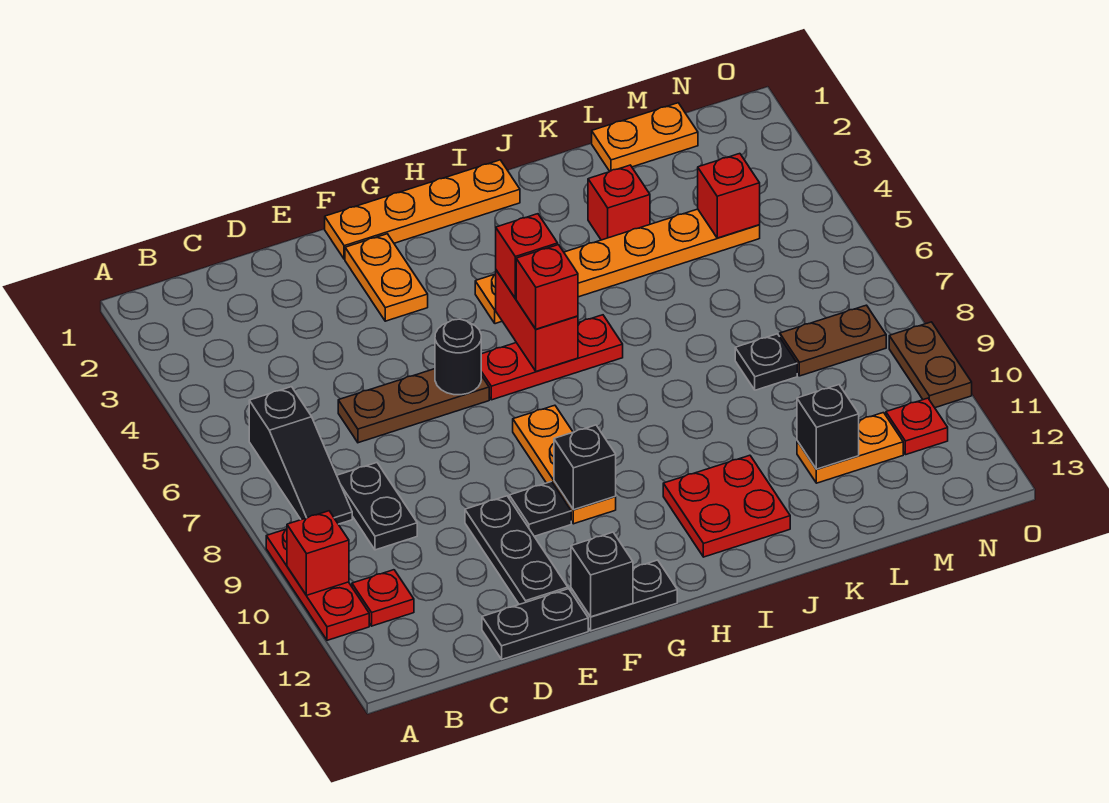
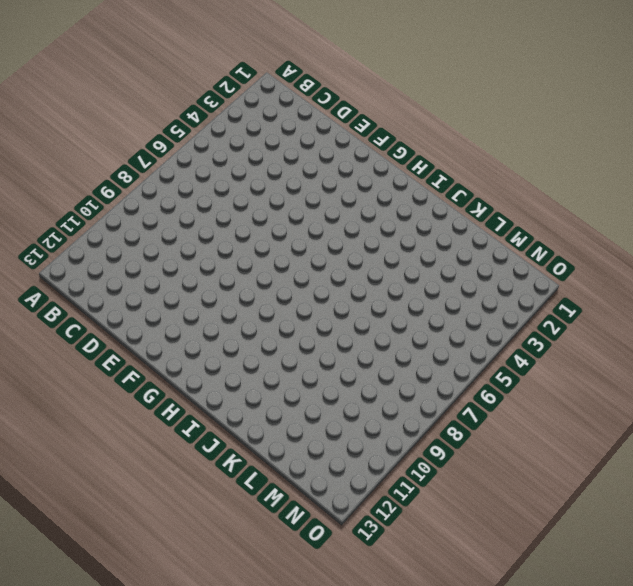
none -> red plate A9:A11 level 1
none -> black slope B6:B8 level 1 top 6
none -> red plate B11 level 1
none -> black plate C8:C9 level 1

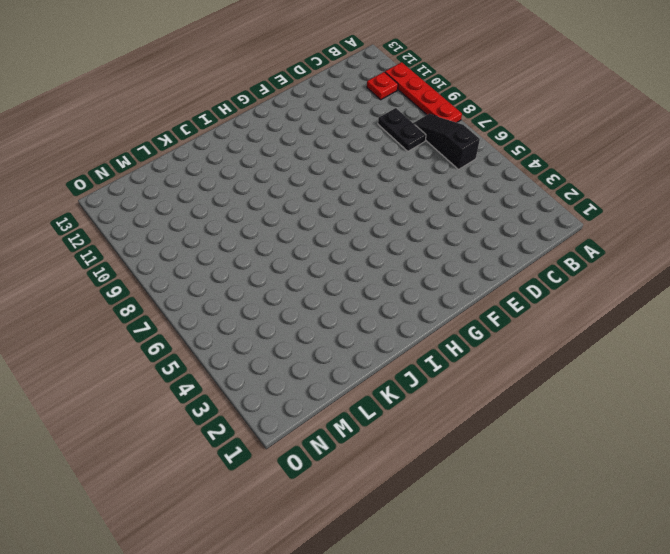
red plate A8:A11 level 1 -> red plate A9:A11 level 1
none -> brown plate D6:F6 level 1
none -> black plate D13:E13 level 1
none -> black plate E10:E12 level 1
none -> orange plate F1:I1 level 1

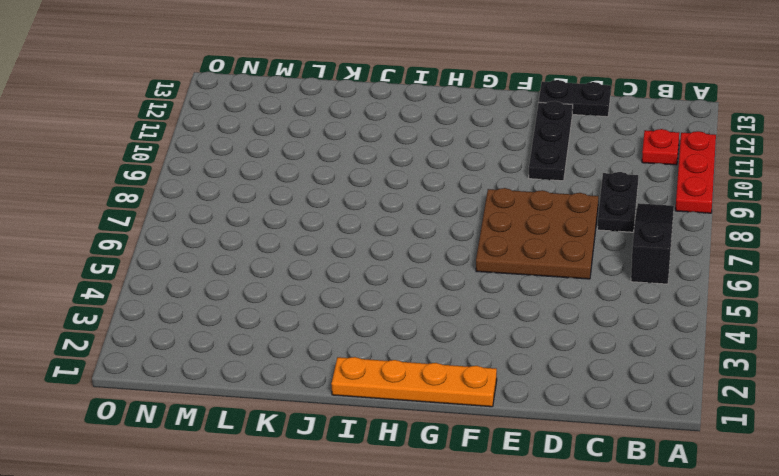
brown plate D6:F8 level 1 -> brown plate D6:F6 level 1
none -> orange plate F2:F3 level 1
none -> black plate F10 level 1
none -> black plate F13:G13 level 1
none -> red plate G6:I6 level 1

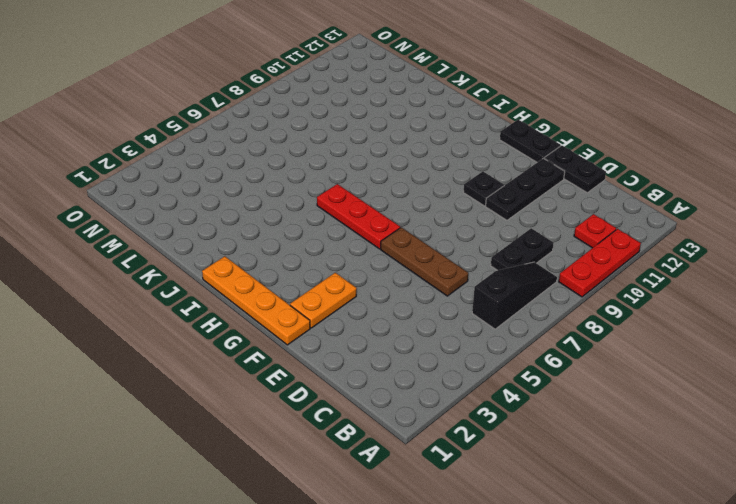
none -> orange plate G8:G10 level 1
none -> orange plate H4:M4 level 1
none -> red plate I11:J12 level 1
none -> red brick K3 level 1

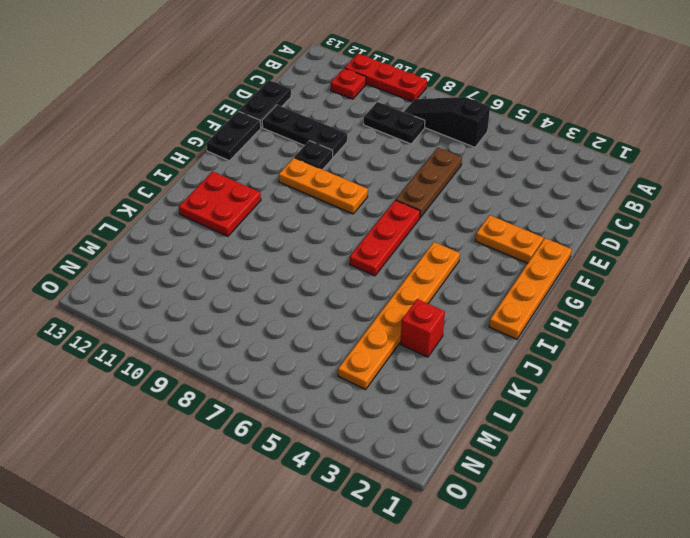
none -> orange plate L1:M1 level 1
none -> black plate L8 level 1
none -> orange plate L11:M11 level 1
none -> brown plate M8:N8 level 1

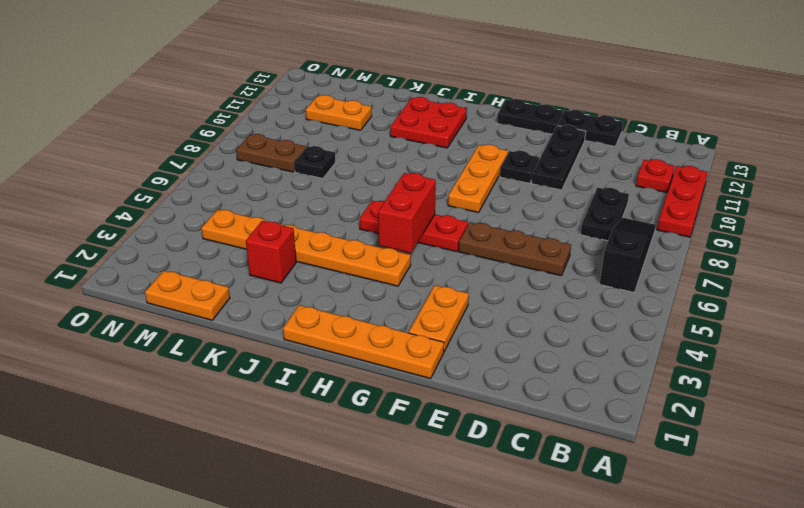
none -> red plate N11 level 1
none -> brown plate O9:O10 level 1
none -> red brick A10 level 2
none -> black round brick F6 level 2

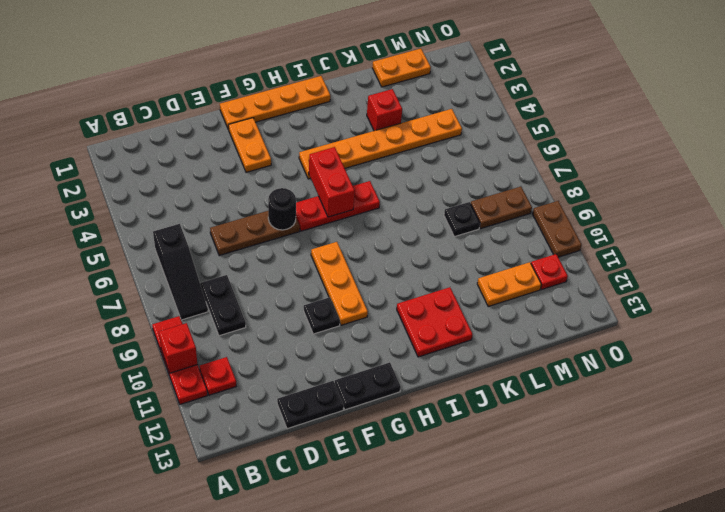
none -> black plate E10:E12 level 1
none -> black brick F13 level 2
none -> black brick G10 level 2
none -> black brick L11 level 2

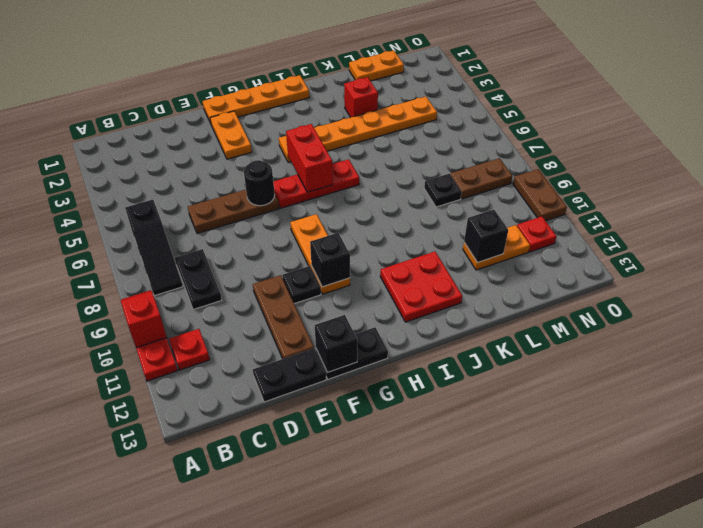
brown plate E10:E12 level 1 -> black plate E10:E12 level 1
none -> red brick M4 level 2
none -> red brick H5 level 3
none -> red brick H6 level 3

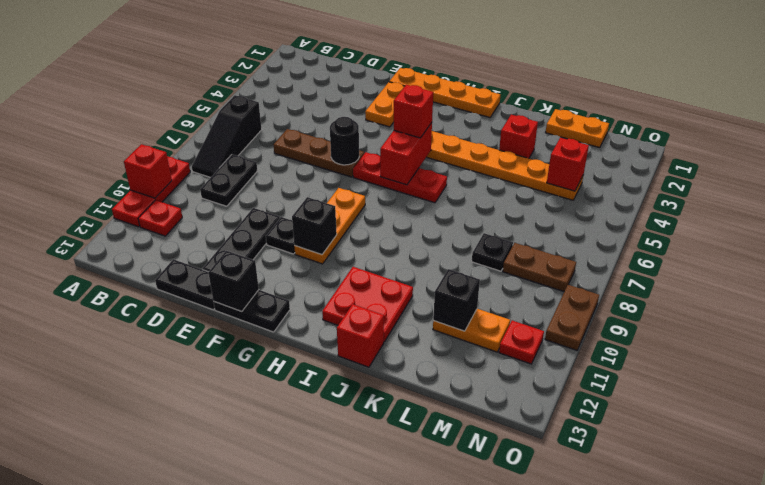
red brick J13 level 1 -> red brick H6 level 3

